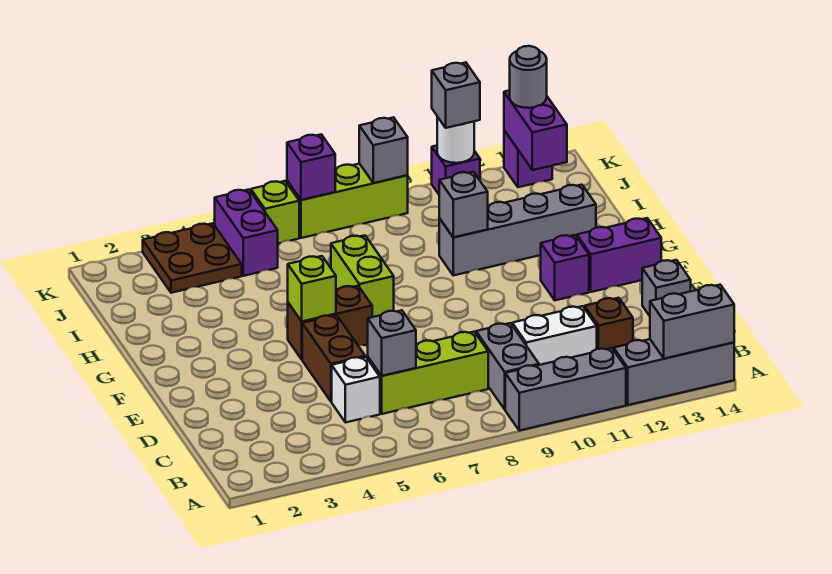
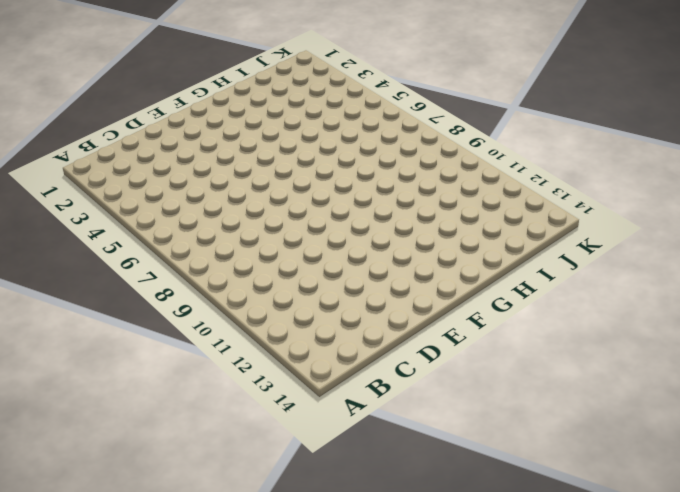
none -> grey brick A9:A11 level 1
none -> grey brick A12:A14 level 1
none -> grey brick B9:C9 level 1
none -> white brick C5 level 1

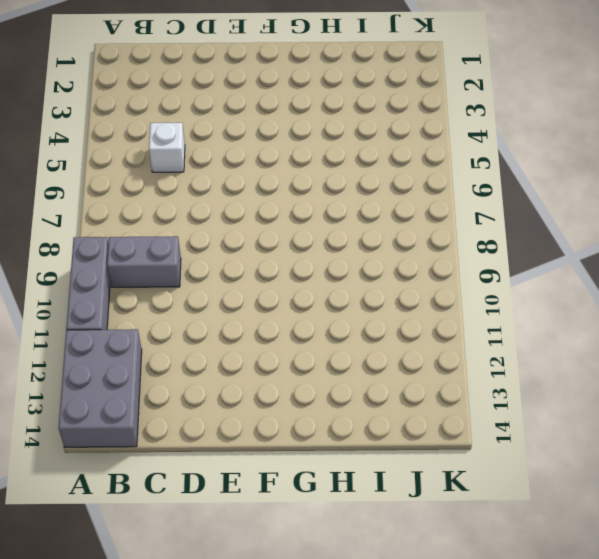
grey brick A12:B14 level 1 -> grey brick A12:A14 level 1
none -> lime brick C6:C8 level 1
none -> white brick C10:C11 level 1
none -> brown brick C12 level 1
none -> brown brick D5:E5 level 1

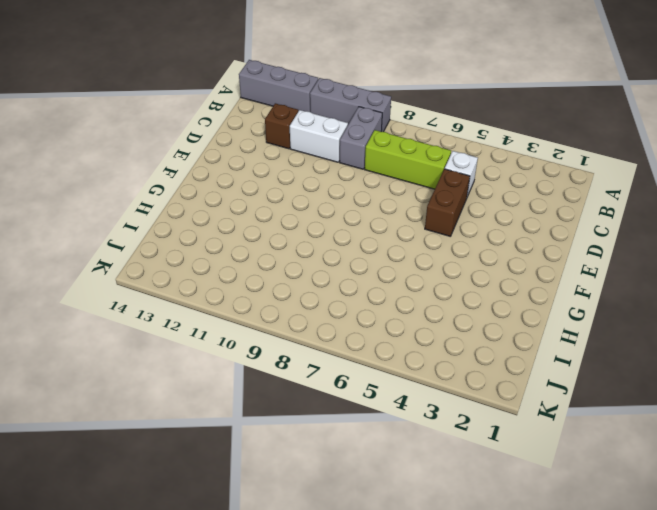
none -> grey brick D14 level 1
none -> brown brick F5:F6 level 1
none -> purple brick F12 level 1
none -> purple brick F13:F14 level 1

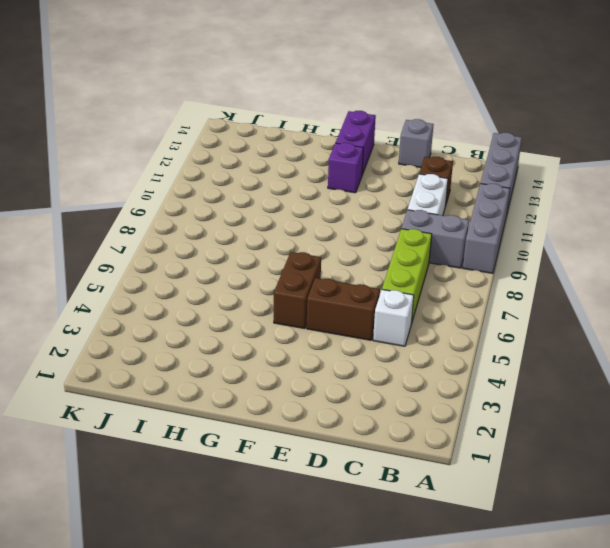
none -> lime brick G7:H7 level 1
none -> grey brick H10:H13 level 1
none -> brown plate J3:K4 level 1
none -> purple brick J5:K5 level 1

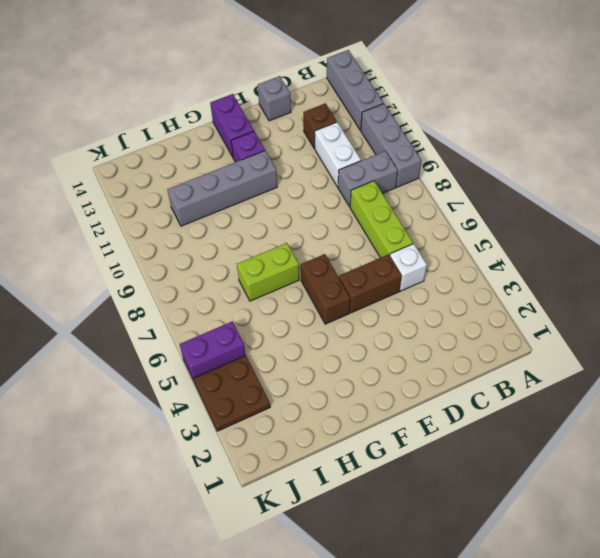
grey brick F11:I11 level 1 -> grey brick H10:H13 level 1
none -> lime brick K6 level 1
none -> lime brick K7:K9 level 1
none -> purple brick K11 level 1
none -> purple brick K13 level 1

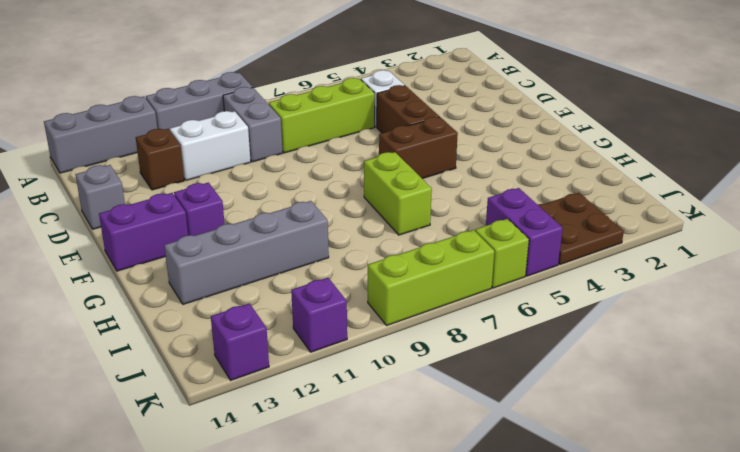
none -> grey brick A13:A14 level 2
none -> grey brick C6 level 2
none -> lime brick F5 level 2
none -> grey brick H10 level 2

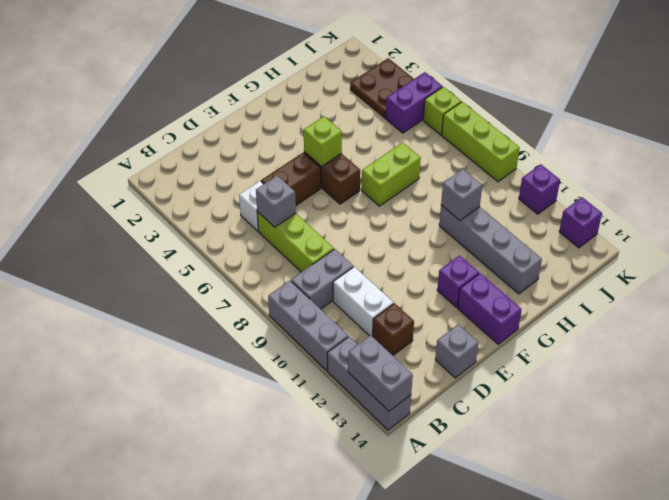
none -> purple brick J13:K13 level 2
none -> purple brick K7 level 2
none -> grey brick K9 level 2
none -> white round brick K11 level 2

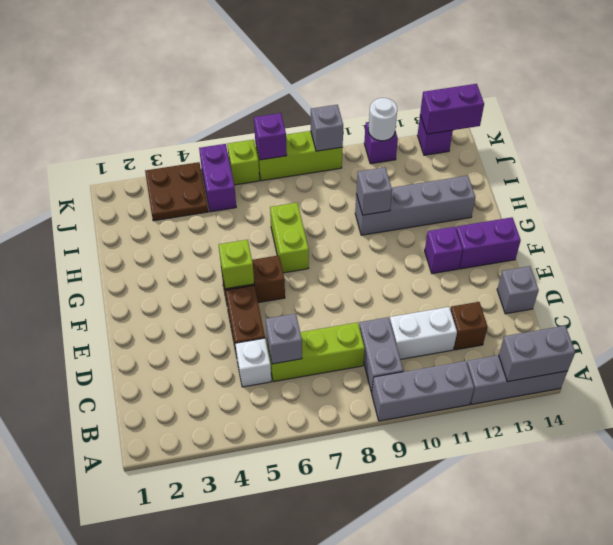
purple brick K13:K14 level 2 -> purple brick J13:K13 level 2
none -> grey brick K11 level 3
none -> grey round brick K13 level 3

